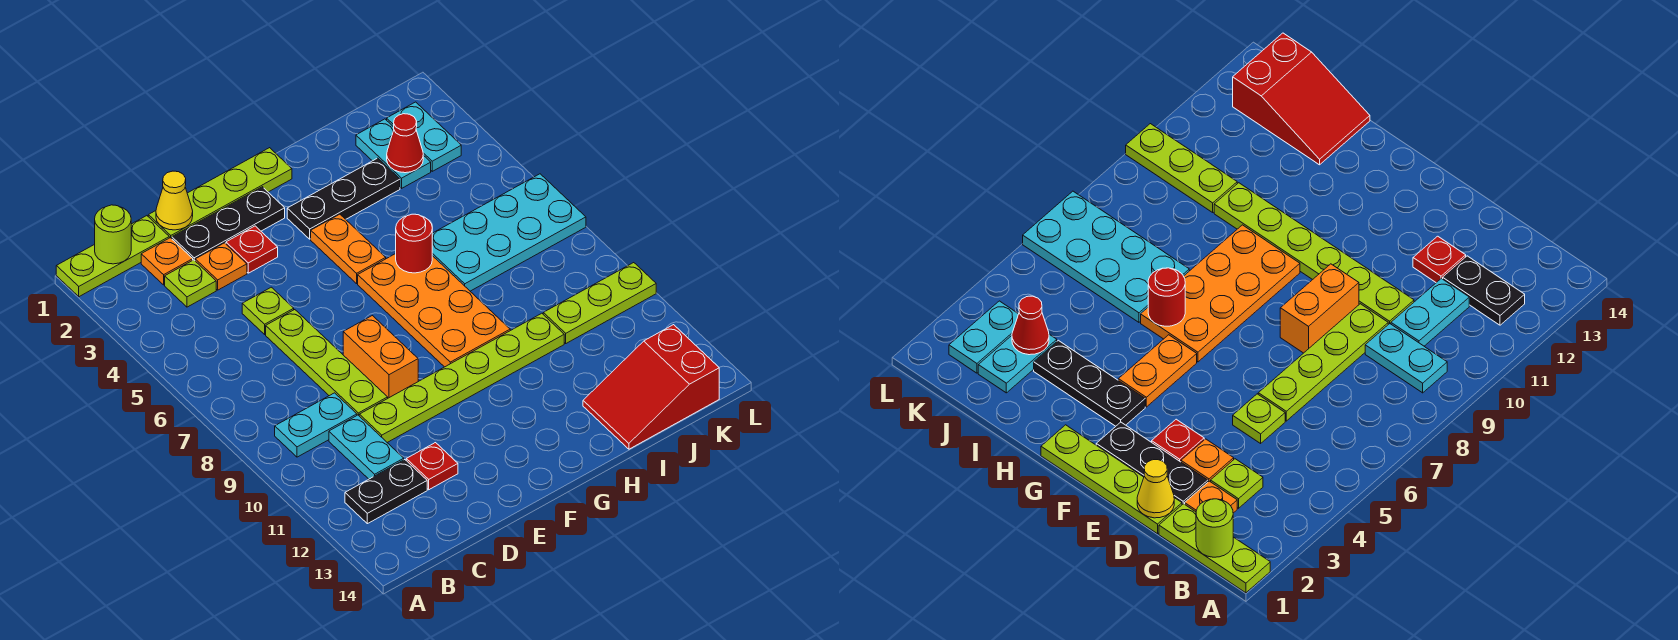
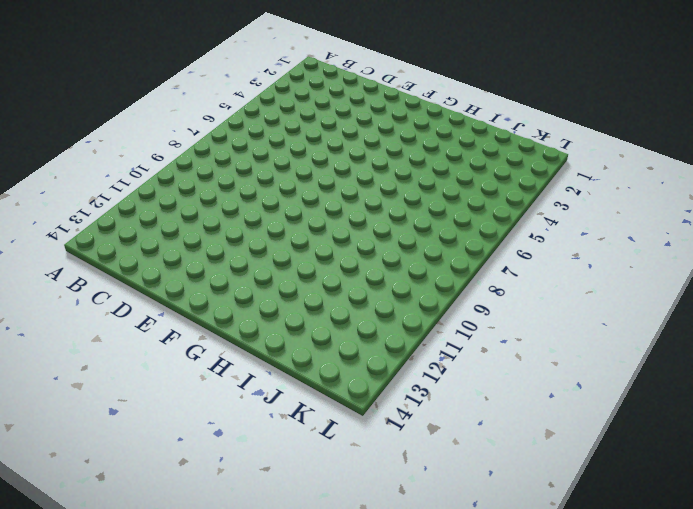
none -> lime plate A1:C1 level 1
none -> cyan plate B9:C9 level 1
none -> black plate B12:C12 level 1

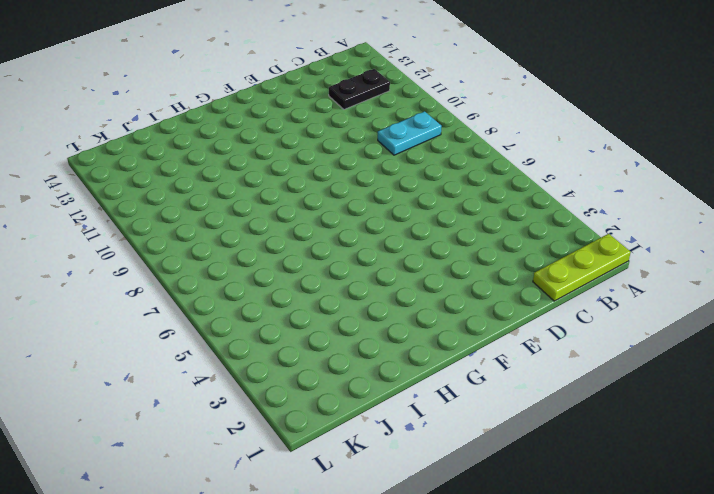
none -> orange plate C2 level 1
none -> lime plate C3 level 1
none -> cyan plate C10:C11 level 1

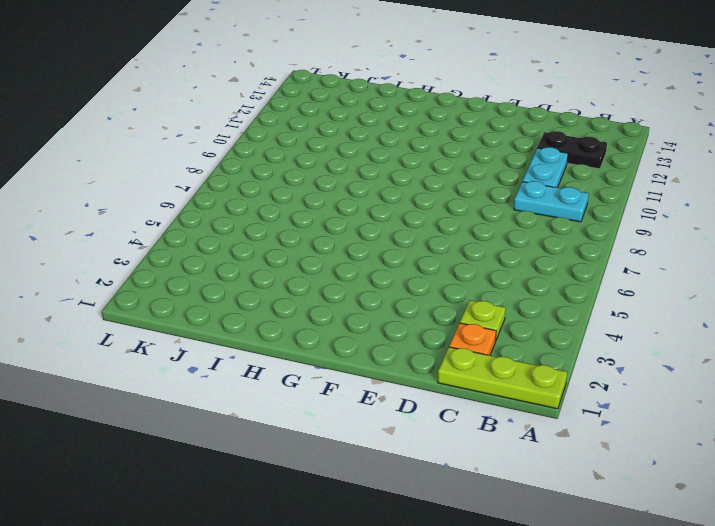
none -> lime plate D1:G1 level 1
none -> black plate D2:F2 level 1
none -> orange plate D3 level 1

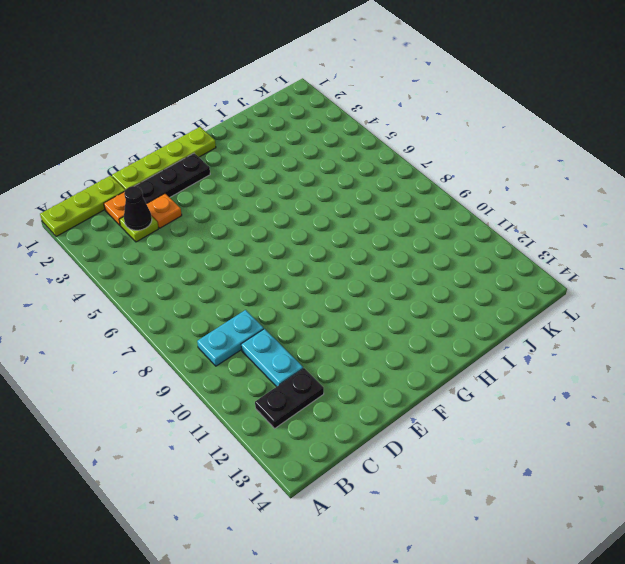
black cone C3 level 2 -> none
none -> lime plate D5 level 1
none -> lime plate D6:D9 level 1
none -> lime plate D10:I10 level 1

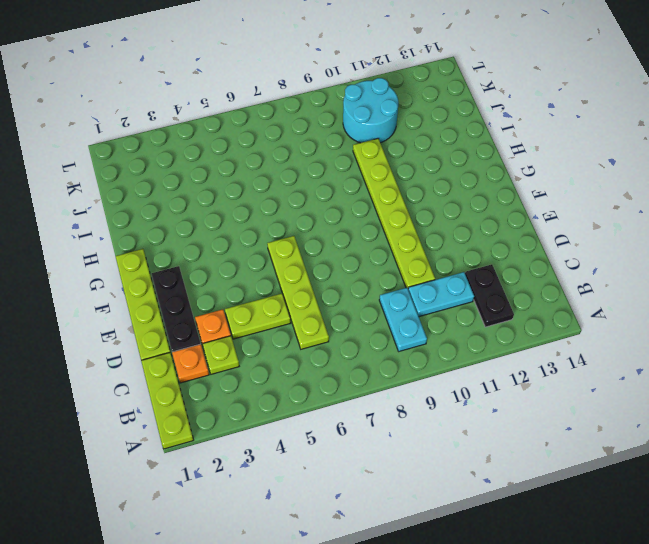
lime plate C6:F6 level 1 -> lime plate D6:D9 level 1
lime plate D4:D5 level 1 -> lime plate D5 level 1
cyan round brick J10:K11 level 1 -> lime plate J10:L10 level 1
none -> red plate D12 level 1
none -> red plate E3 level 1
none -> orange brick E8:E9 level 1

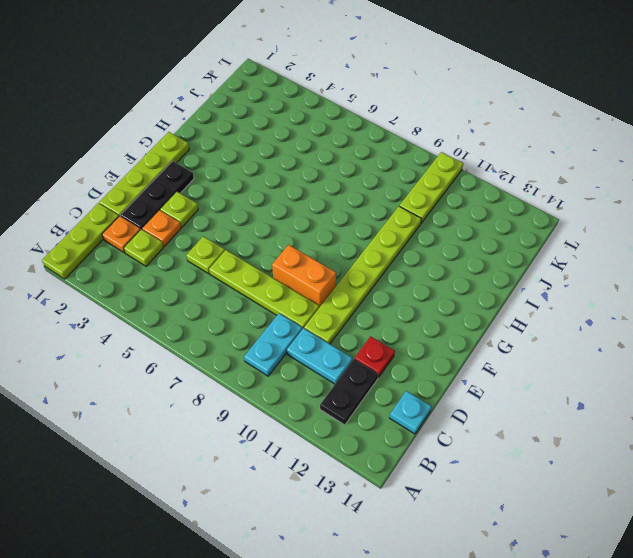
cyan plate C14 level 1 -> none
lime plate E3 level 1 -> red plate E3 level 1
none -> black plate G3:I3 level 1
none -> orange plate G4:G5 level 1
none -> orange plate G6:H9 level 1

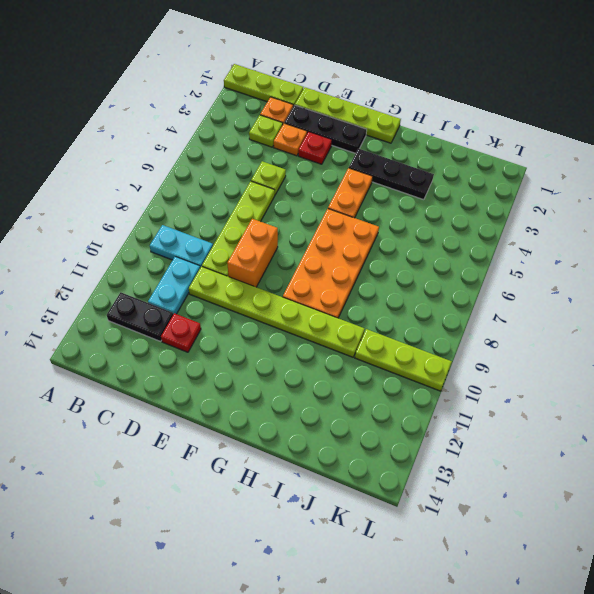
none -> cyan plate I6:L7 level 1
none -> red slope I13:K14 level 1 top K
none -> cyan plate J2:J3 level 1

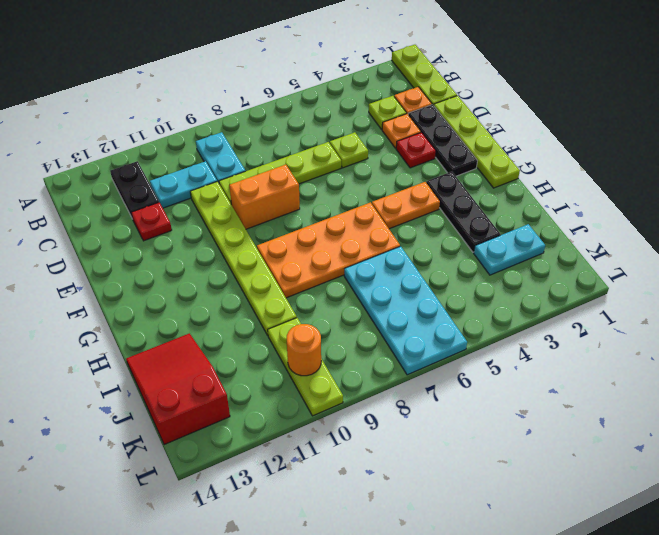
orange round brick K10 level 2 -> none
none -> cyan plate K2:K3 level 1
none -> lime round brick B1 level 2
none -> yellow cone D1 level 2

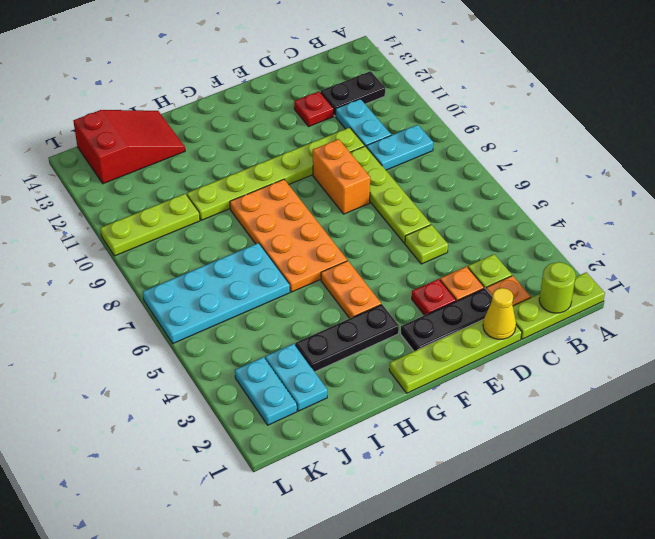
none -> red round brick H6 level 2
none -> red cone J3 level 2

